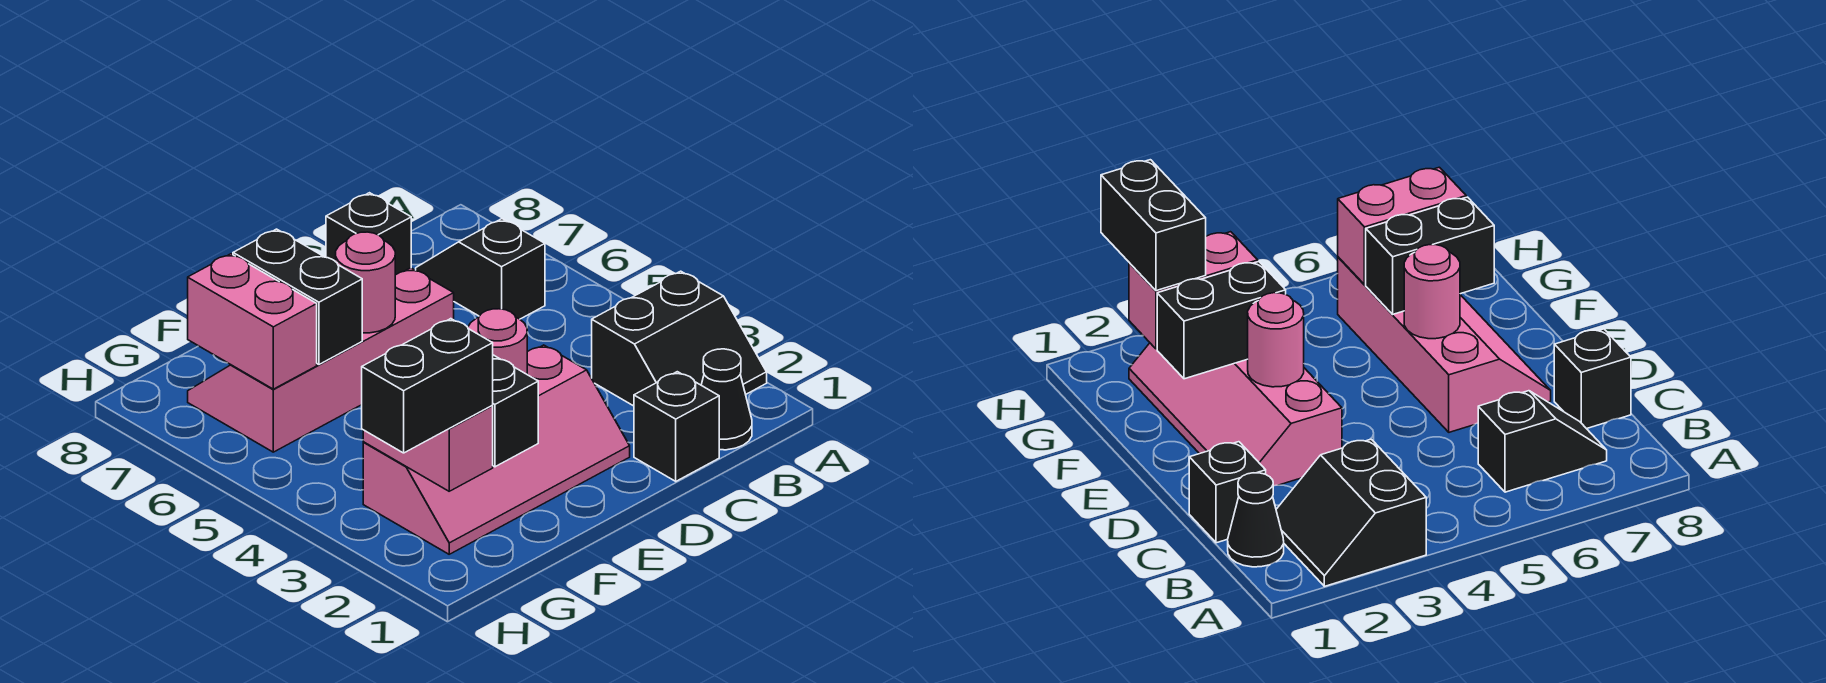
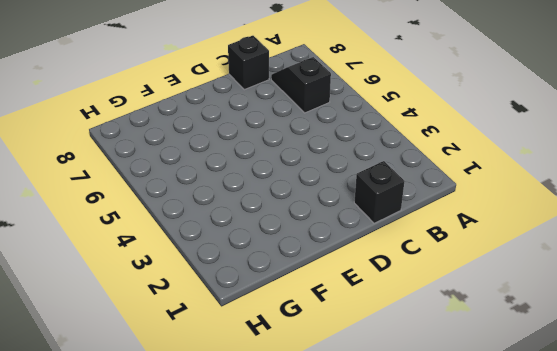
none -> black slope A2:B3 level 1 top 3
none -> black cone B1 level 1
none -> pink slope D2:G3 level 1 top 3

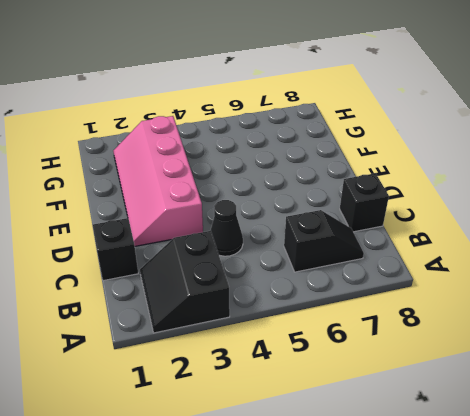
black cone C4 level 1 -> black cone B1 level 1
none -> pink slope D6:G7 level 1 top 6
none -> pink round brick E3 level 2
none -> pink round brick E6 level 2

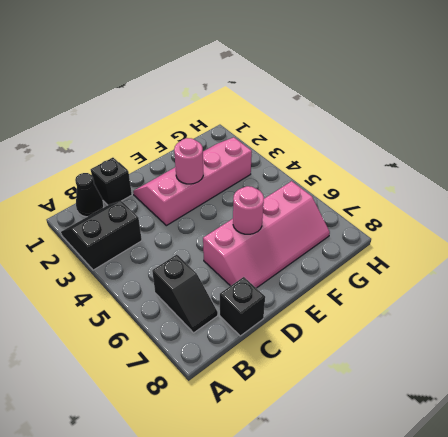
none -> black brick F2:F3 level 2
none -> black brick F6:F7 level 2
none -> pink brick G2:G3 level 2

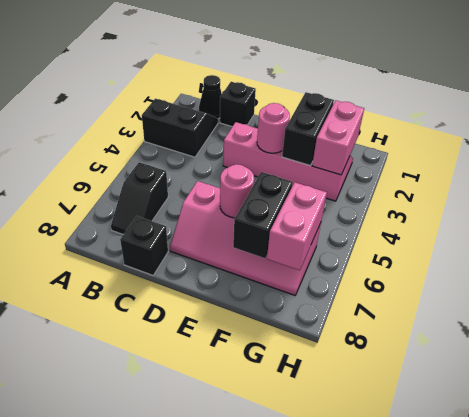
none -> black brick G2:H2 level 3

